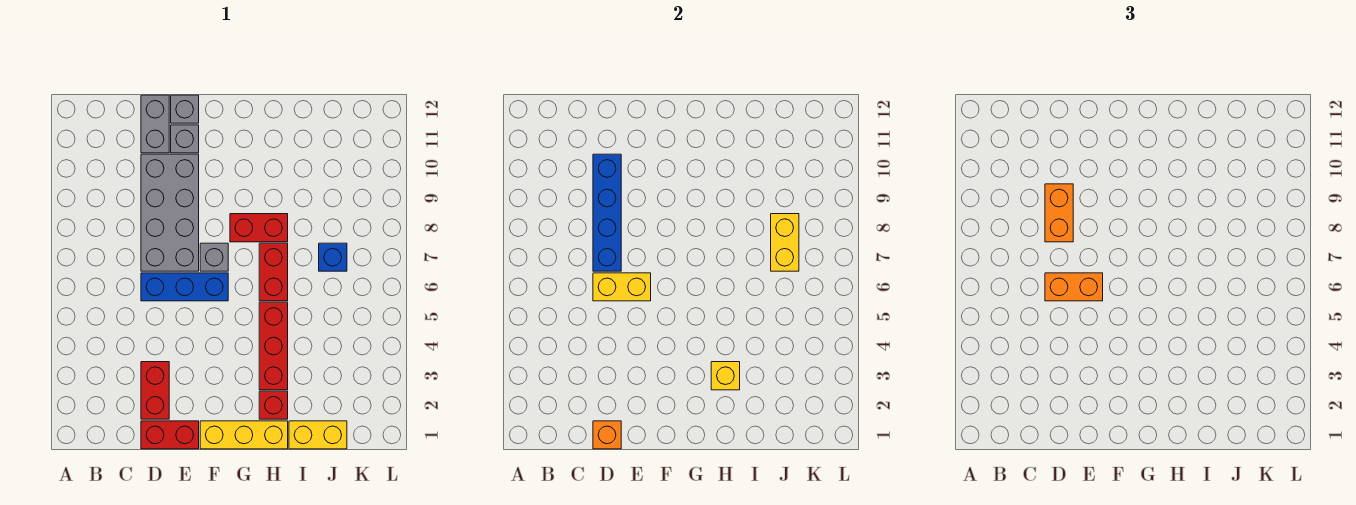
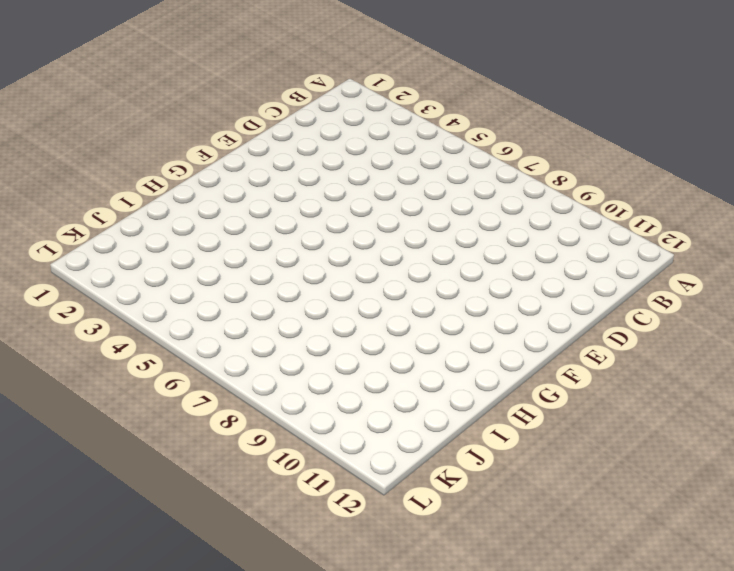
none -> red brick D1:E1 level 1
none -> red brick D2:D3 level 1
none -> blue brick D6:F6 level 1

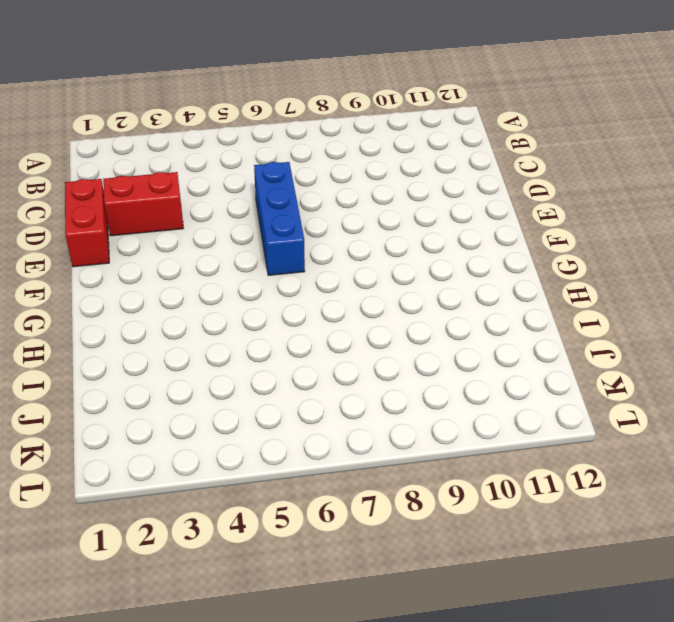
none -> grey brick D7:E10 level 1
none -> grey brick D11:D12 level 1
none -> grey brick E11 level 1

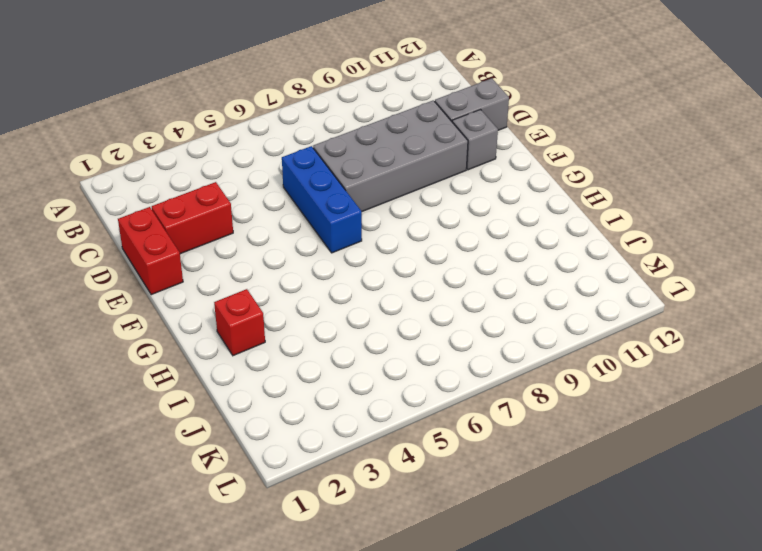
none -> grey brick E12 level 1
none -> yellow brick F1:H1 level 1
none -> grey brick F7 level 1

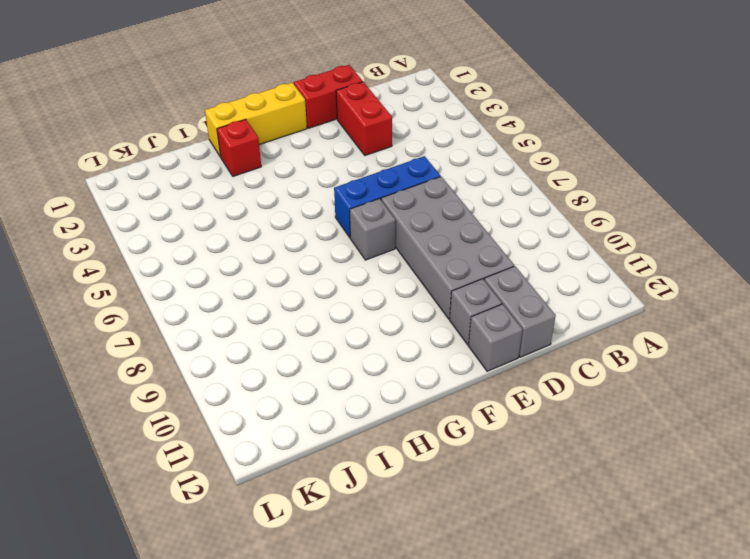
none -> red brick G8:H8 level 1
none -> red brick H3:H5 level 1
none -> red brick H6:H7 level 1

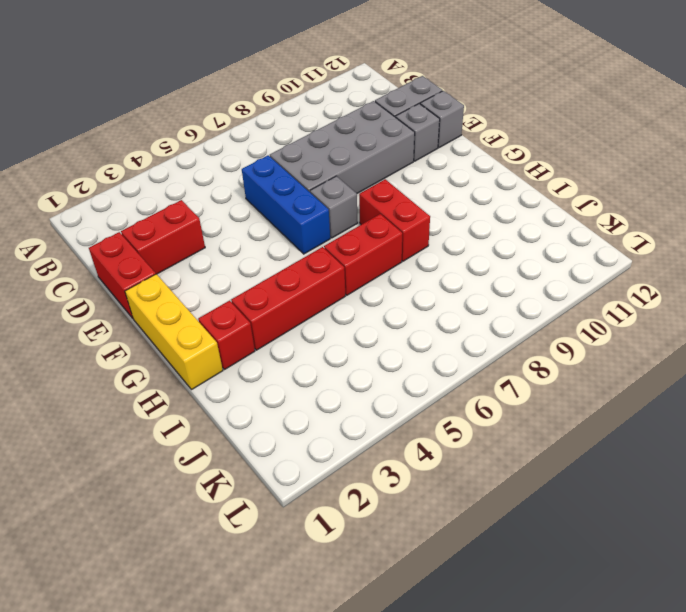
none -> yellow brick I1:J1 level 1
none -> blue brick J7 level 1
none -> orange brick D1 level 2

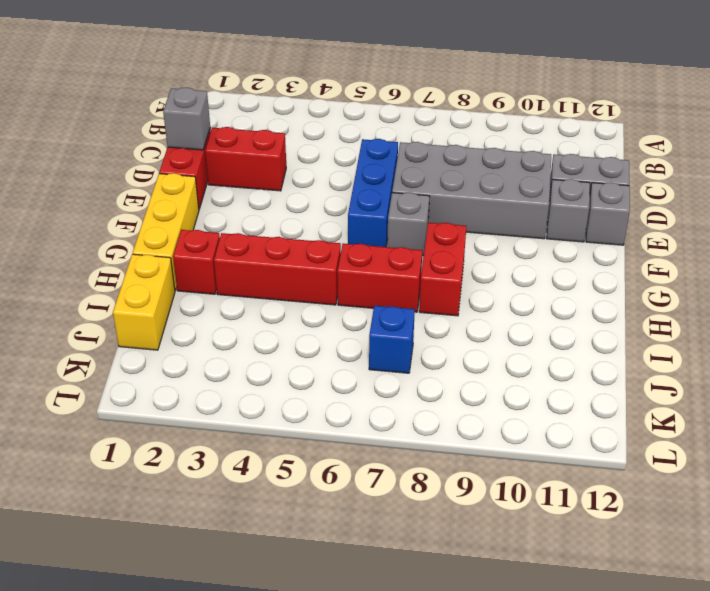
grey brick D1 level 2 -> orange brick D1 level 2
none -> yellow brick D6:E6 level 2
none -> blue brick D7:D10 level 2
none -> yellow brick H3 level 2

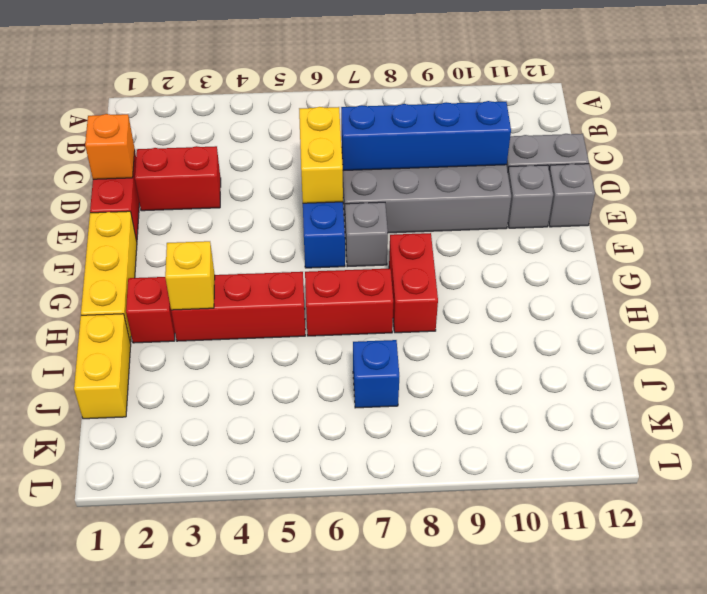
none -> yellow brick J7:J8 level 2
none -> orange brick D6:E6 level 3
none -> orange brick D8:D9 level 3

